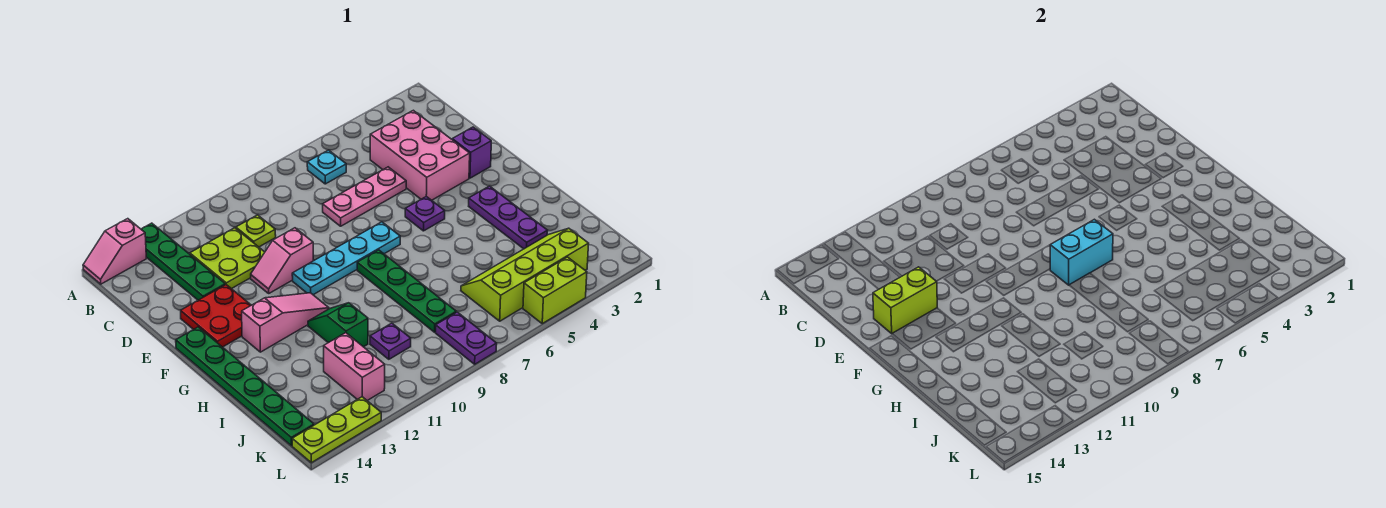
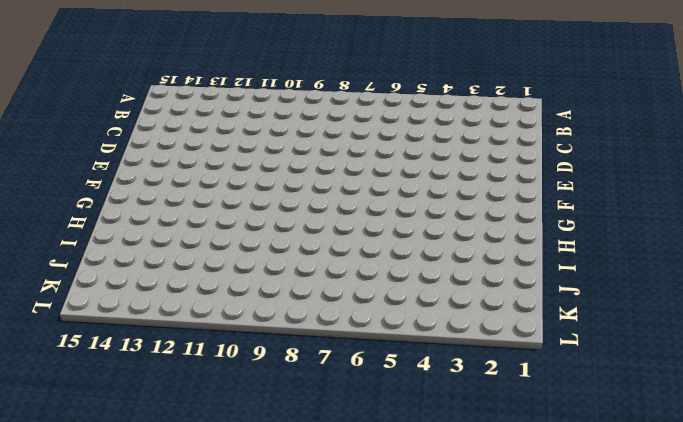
none -> green plate A13:D13 level 1
none -> pink slope A14:A15 level 1 top 14
none -> cyan plate B6 level 1

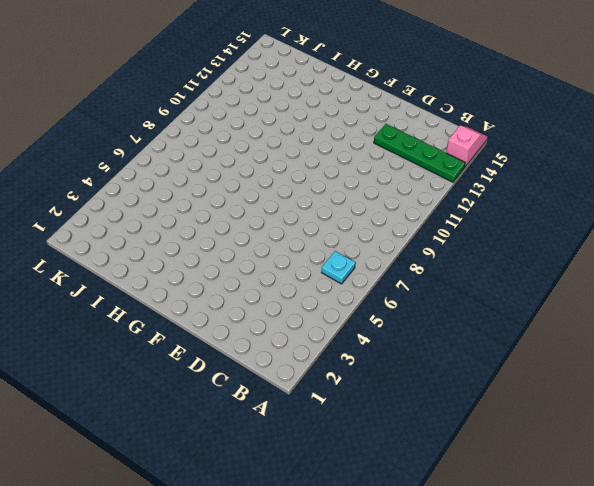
none -> pink brick C3:E4 level 1
none -> lime plate C10 level 1
none -> lime plate C11:D12 level 1

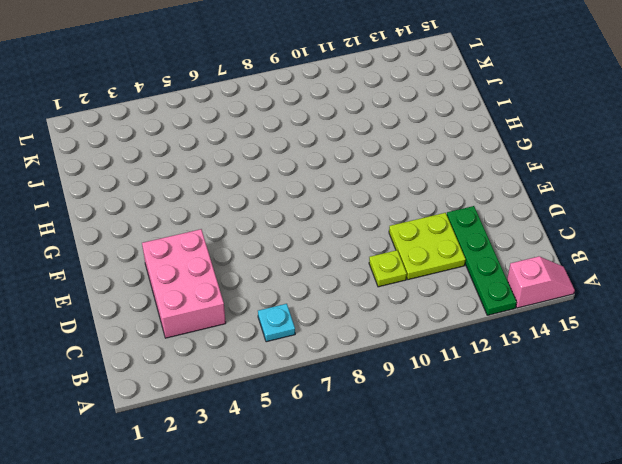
none -> pink plate D5:D7 level 1
none -> purple brick E2 level 1
none -> pink slope E10:E11 level 1 top 10

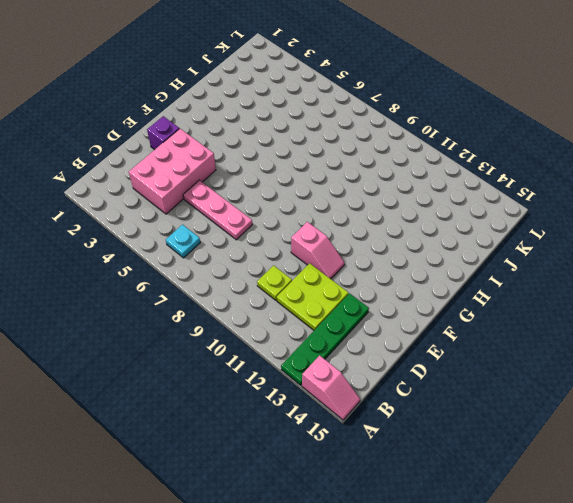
none -> red plate E13:F14 level 1
none -> purple plate F5 level 1
none -> cyan plate F7:F10 level 1

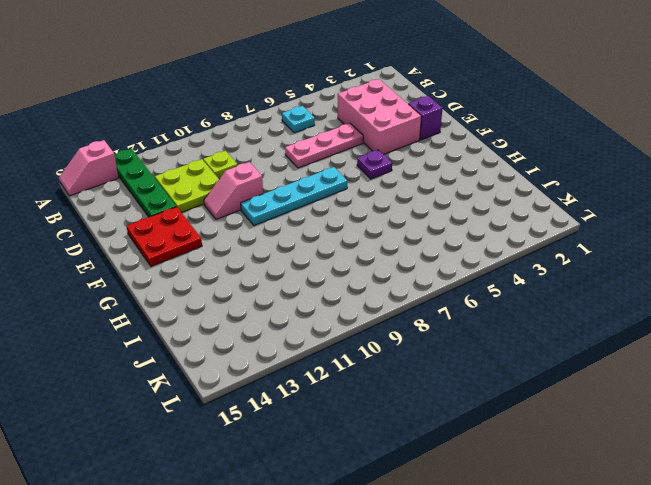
none -> green plate F15:K15 level 1
none -> purple plate G3:I3 level 1
none -> green plate G8:J8 level 1

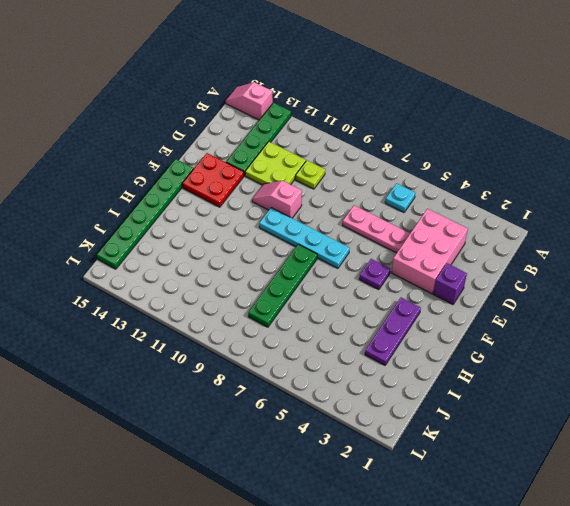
none -> pink slope G11:G13 level 1 top 13
none -> green slope H11:I11 level 1 top I
none -> lime slope J3:K6 level 1 top K

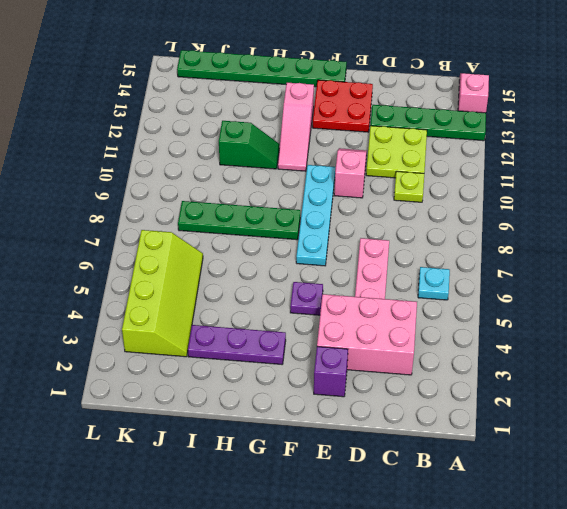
none -> purple plate J10 level 1
none -> pink brick J12:K12 level 1
none -> purple plate K8:L8 level 1

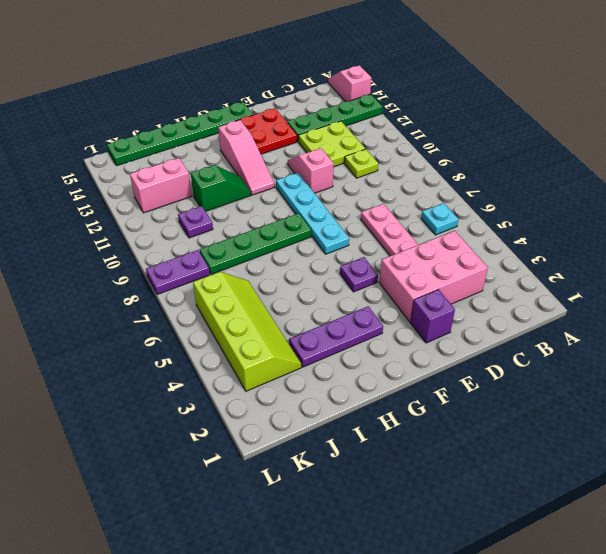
none -> lime brick L4:L5 level 1
none -> lime plate L13:L15 level 1
none -> lime brick E13:E14 level 2

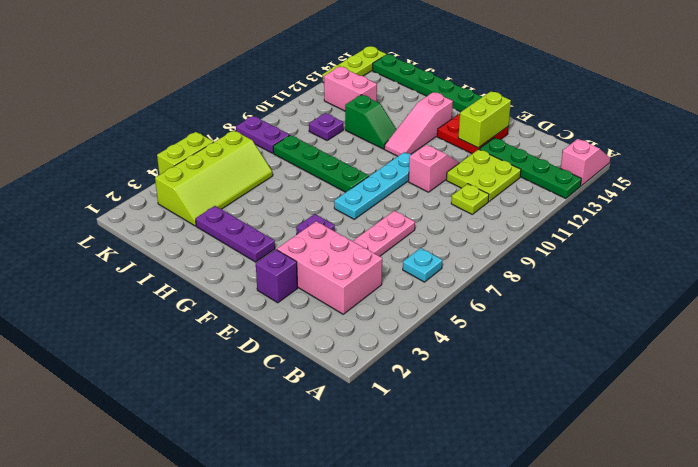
none -> cyan brick G7:G8 level 2

